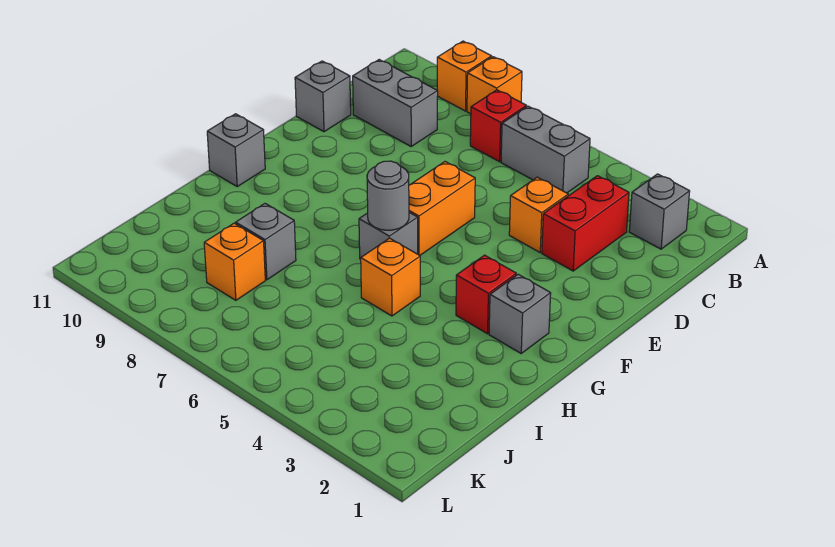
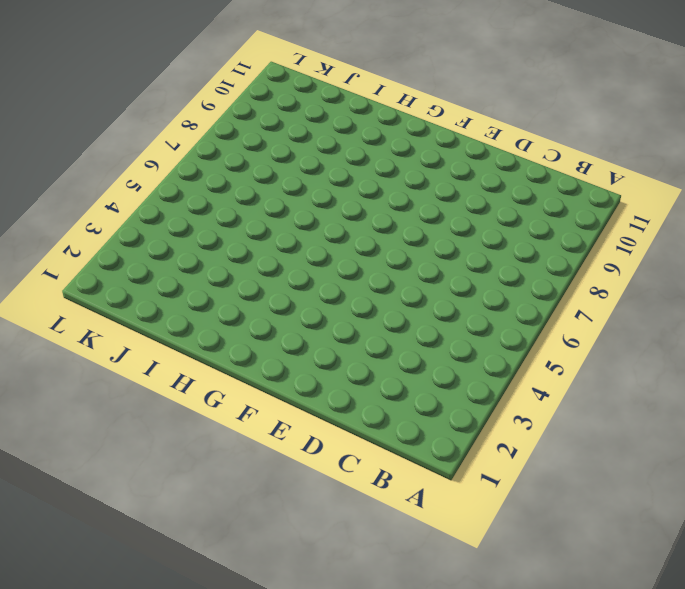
none -> orange brick A8 level 1
none -> orange brick A9 level 1
none -> grey brick B2 level 1

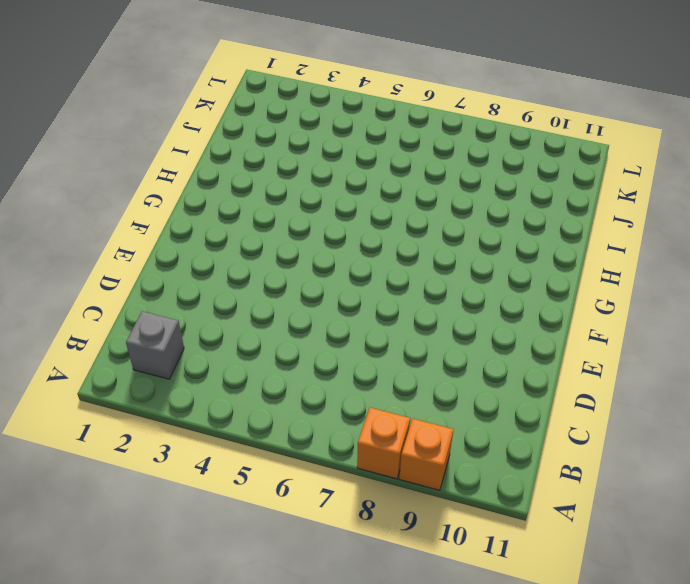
none -> grey brick B5:B6 level 1
none -> red brick B7 level 1
none -> red brick C3:D3 level 1

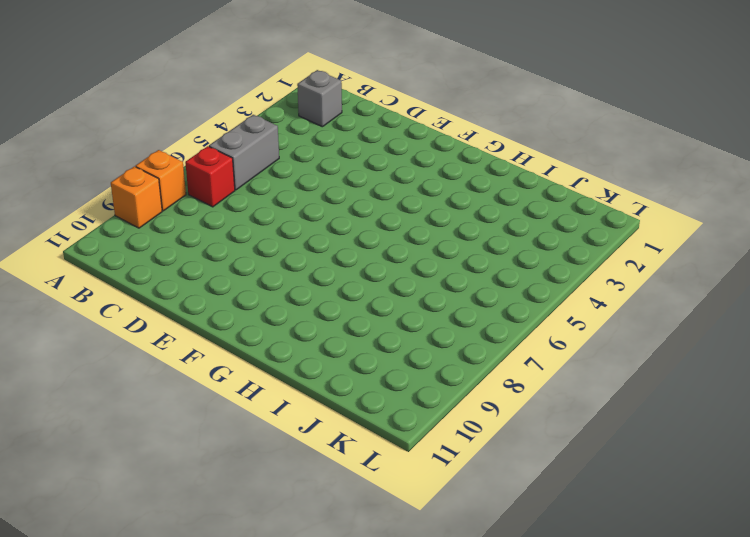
none -> red brick C3:D3 level 1
none -> grey brick C9:C10 level 1
none -> orange brick D4 level 1

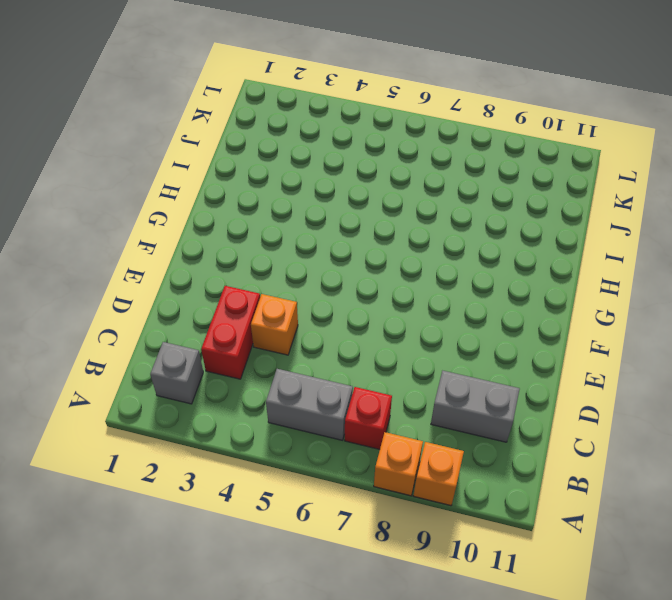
none -> grey brick D11 level 1
none -> orange brick E6:F6 level 1
none -> grey brick G2 level 1

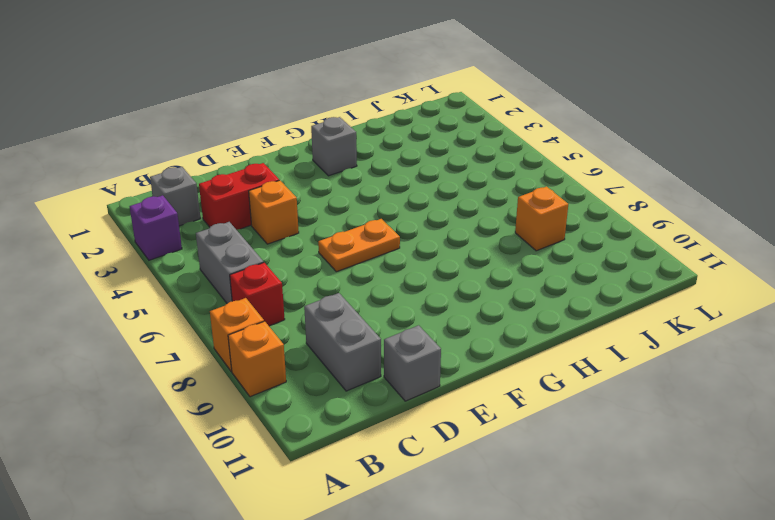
purple brick A3 level 1 -> none
orange plate E6:F6 level 1 -> orange brick E6:F6 level 1
none -> red brick G3 level 1
none -> grey brick G6 level 1
none -> grey brick G11 level 1

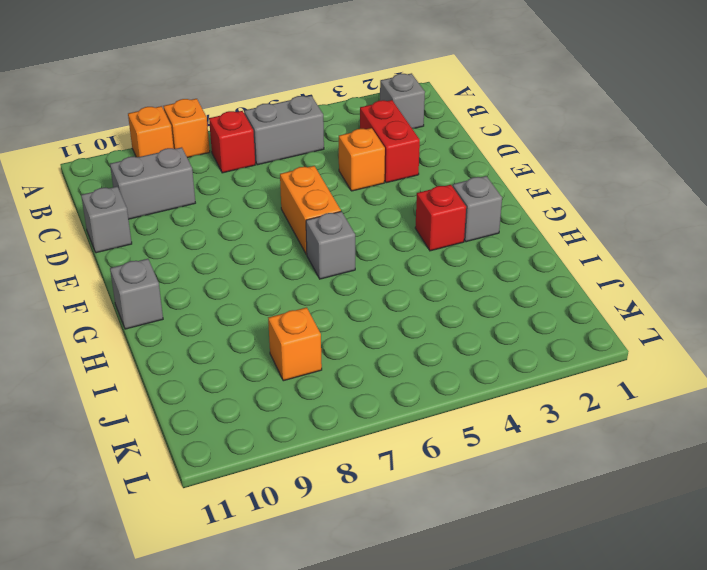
none -> orange brick H5 level 1
none -> grey brick I8 level 1
none -> grey round brick G6 level 2

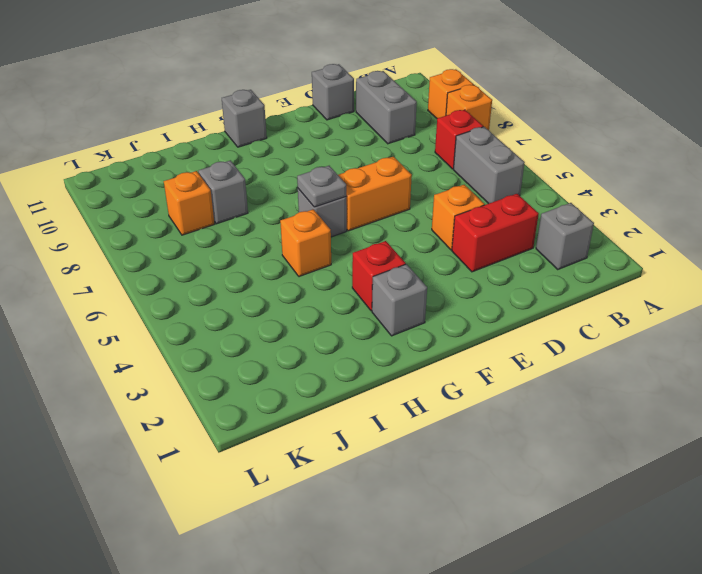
grey plate G6 level 2 -> grey round brick G6 level 2

